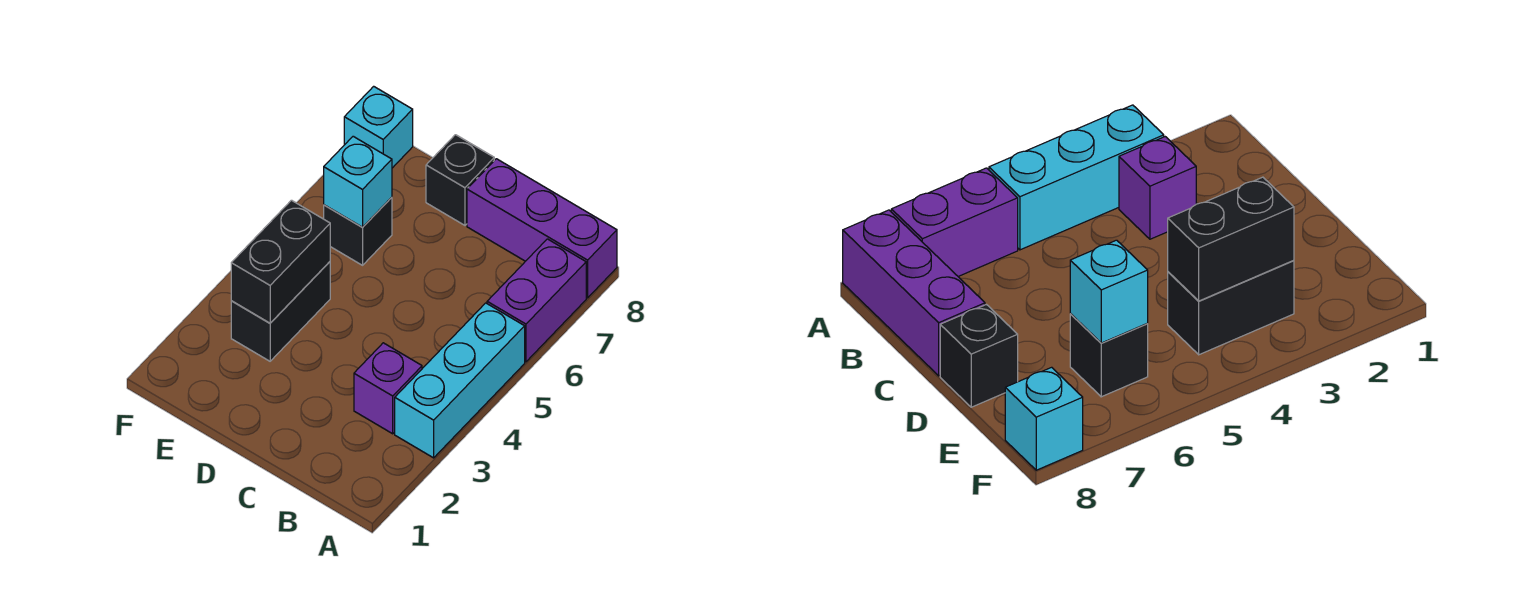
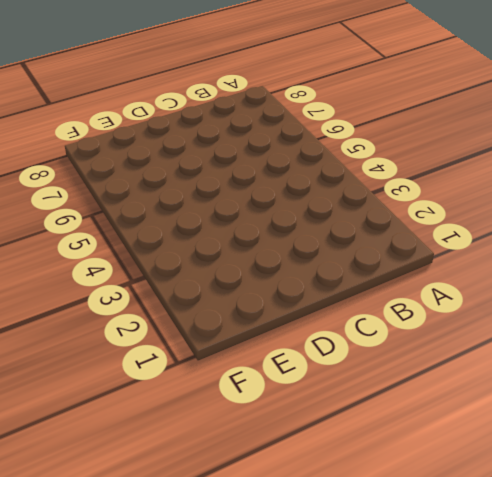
none -> cyan brick A3:A5 level 1
none -> purple brick A6:A7 level 1

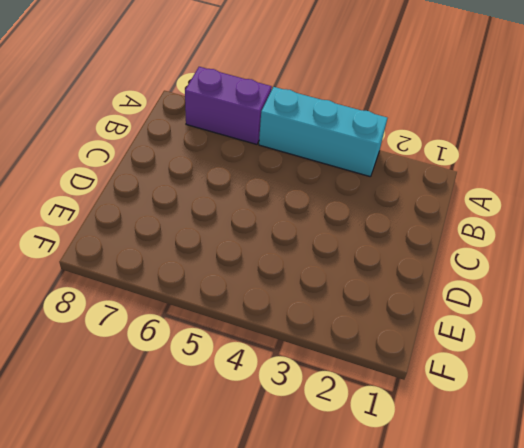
none -> purple brick A8:C8 level 1
none -> purple brick B3 level 1

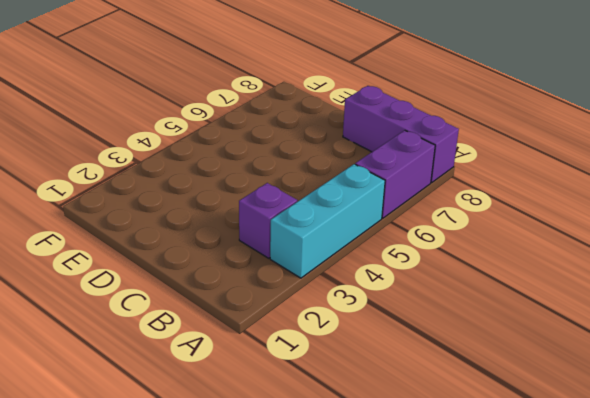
none -> black brick D8 level 1
none -> black brick E3:E4 level 1

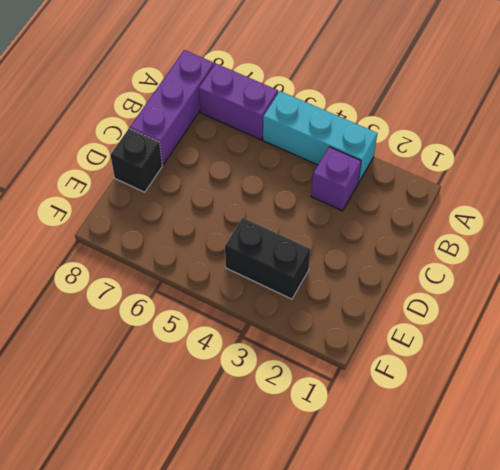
none -> black brick E6 level 1
none -> cyan brick F8 level 1

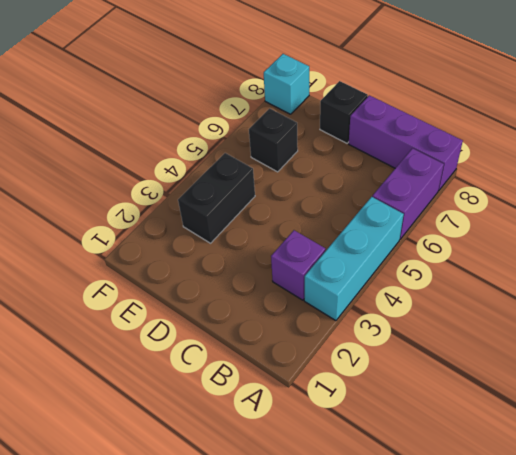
none -> black brick E3:E4 level 2
none -> cyan brick E6 level 2

